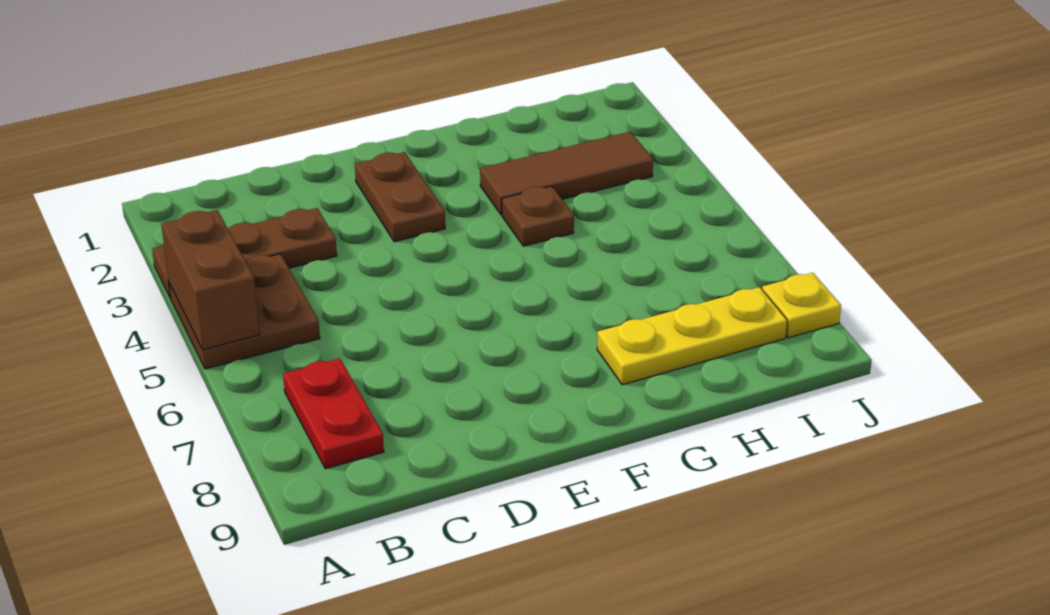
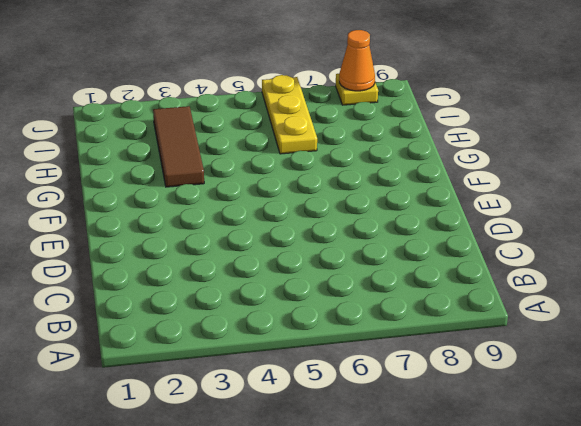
yellow plate H6:J6 level 1 -> yellow plate G8:I8 level 1
orange cone J8 level 2 -> none
none -> brown plate A3:C3 level 1
none -> brown plate A4:B5 level 1

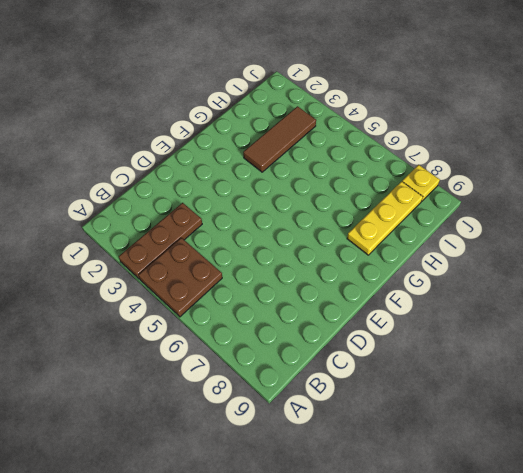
none -> red plate B7:B8 level 1
none -> brown plate E2:E3 level 1

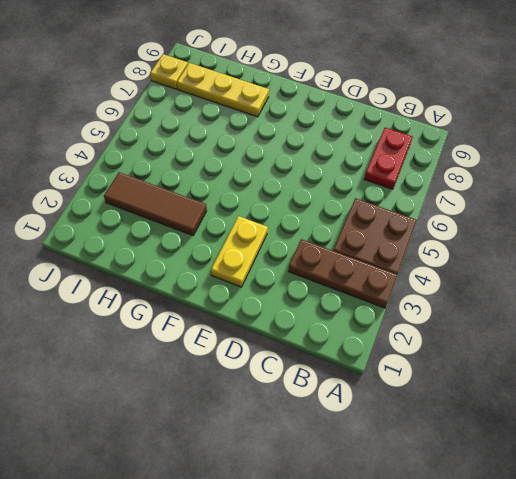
yellow plate E2:E3 level 1 -> brown plate E2:E3 level 1
none -> brown plate G4 level 1
none -> brown brick A4:A5 level 2

